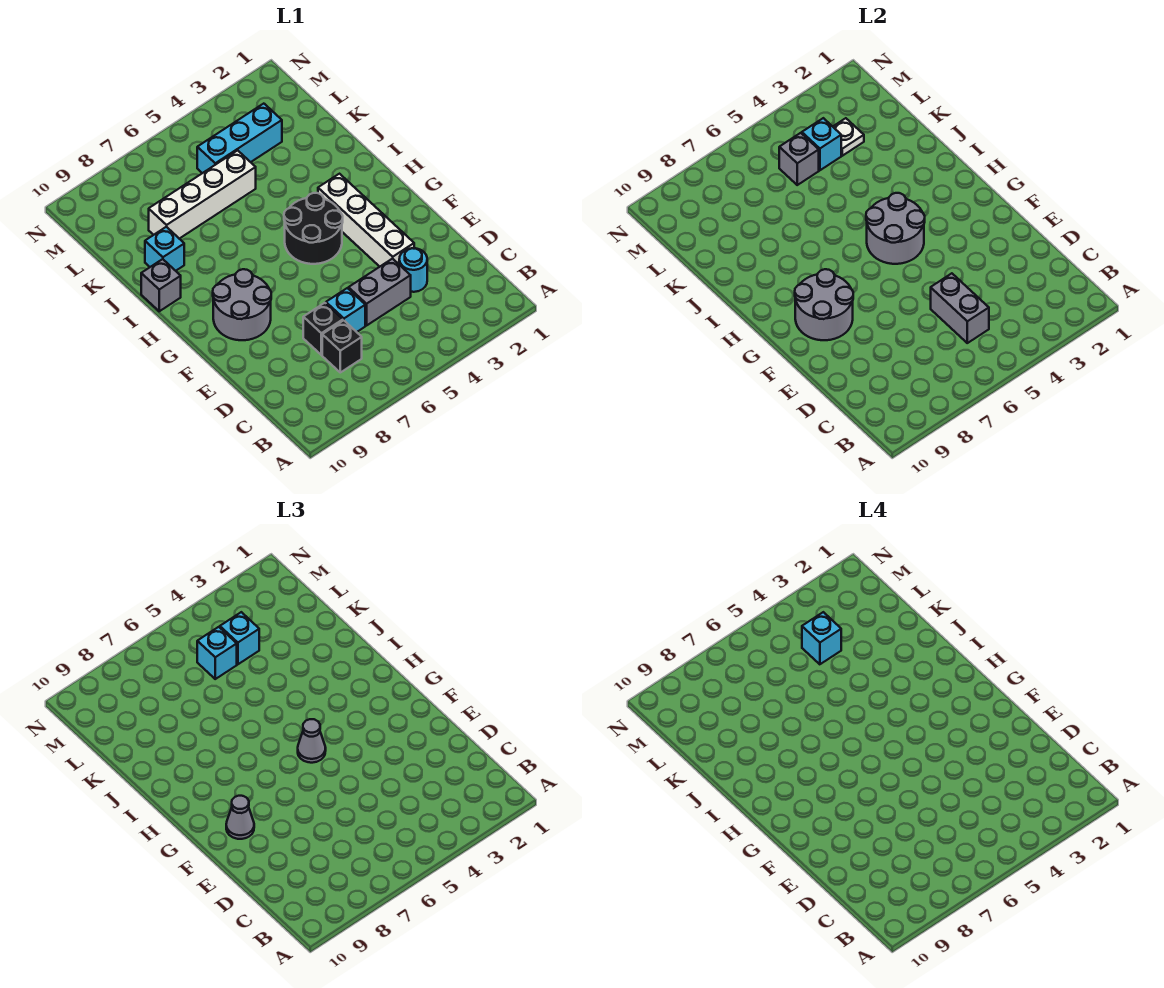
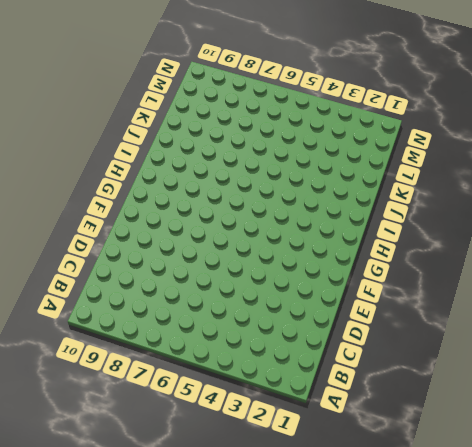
none -> black brick C7 level 1
none -> cyan round brick D3 level 1
none -> grey brick D4:D5 level 1

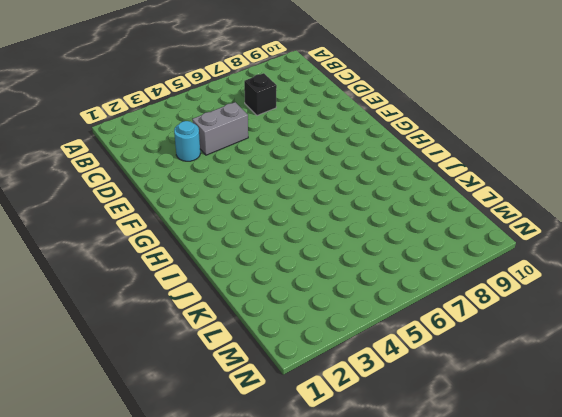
none -> cyan brick D6 level 1
none -> black brick D7 level 1
none -> white brick E3:H3 level 1

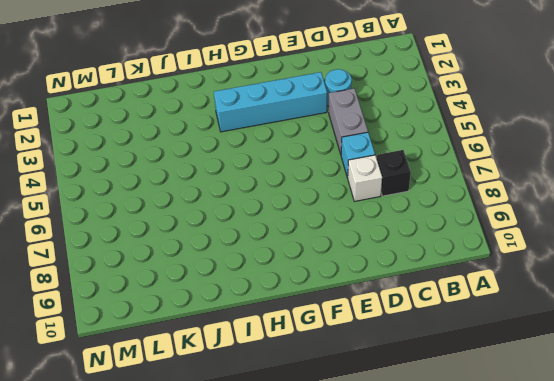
white brick D7 level 1 -> black brick D7 level 1
cyan brick E3:H3 level 1 -> white brick E3:H3 level 1
none -> grey round brick F8:G9 level 1
none -> black round brick G4:H5 level 1
none -> grey brick I10 level 1

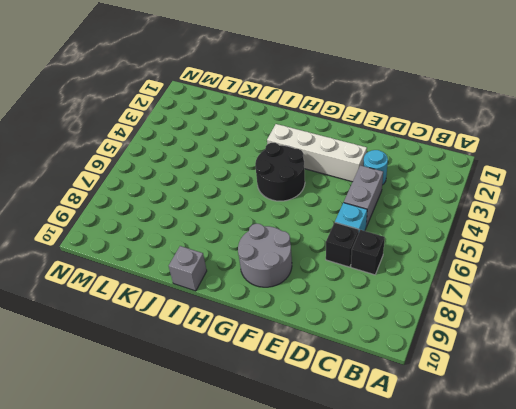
none -> cyan brick J9 level 1
none -> white brick K5:K8 level 1
none -> cyan brick L3:L5 level 1

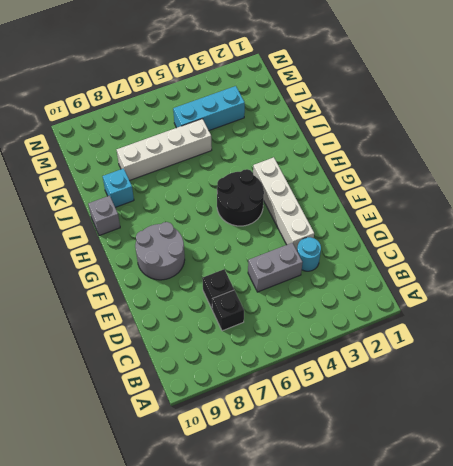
none -> cyan brick D6 level 1
none -> grey brick C5:D5 level 2
none -> grey round brick F8:G9 level 2

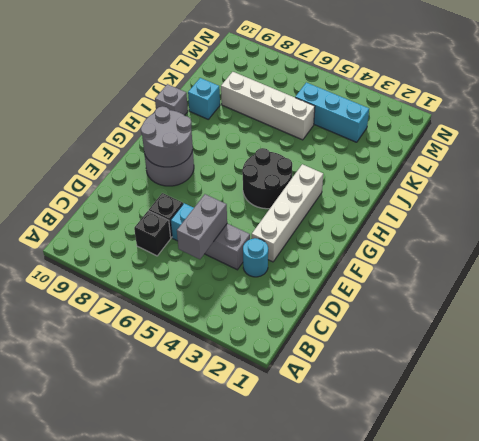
none -> grey round brick G4:H5 level 2
none -> white plate L3 level 2
none -> cyan brick L4 level 2

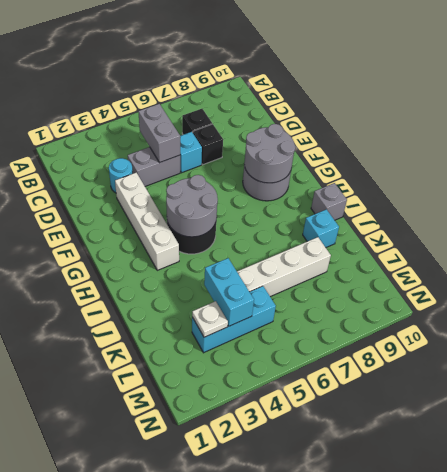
cyan brick K4:L4 level 2 -> cyan brick L4 level 2
none -> grey brick L5 level 2
none -> grey cone F9 level 3
none -> grey cone G5 level 3

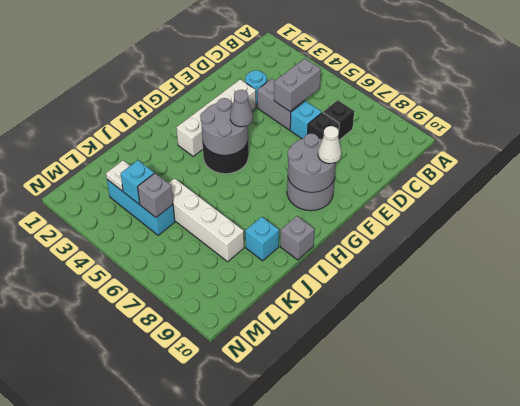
white cone F9 level 3 -> grey cone F9 level 3
none -> cyan brick L4 level 3
none -> cyan brick L5 level 3
none -> cyan brick L4 level 4

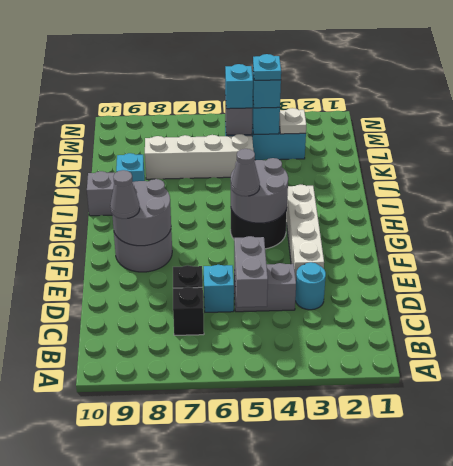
cyan plate L4 level 4 -> cyan brick L4 level 4

